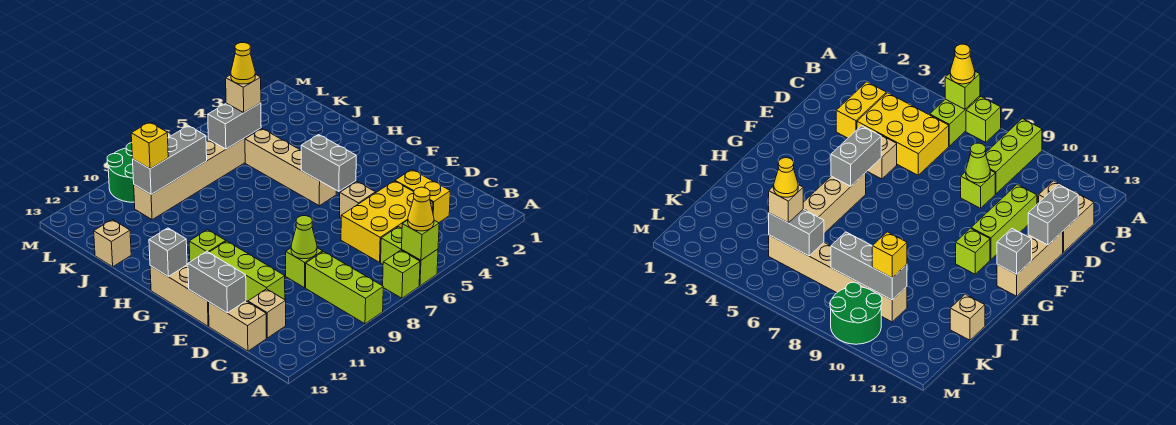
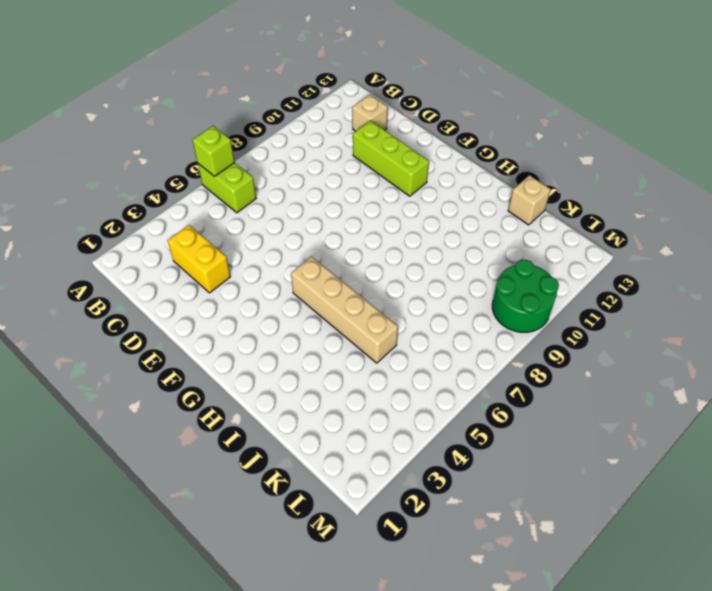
none -> lime brick A7 level 1
none -> lime brick A9:C9 level 1
none -> yellow brick C4:D6 level 1

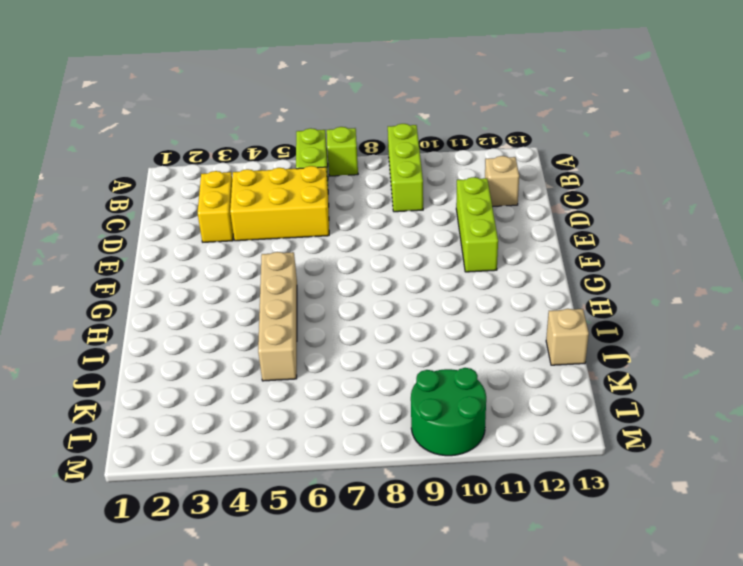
none -> tan brick C13:D13 level 1
none -> lime brick D9 level 1
none -> tan brick E5 level 1

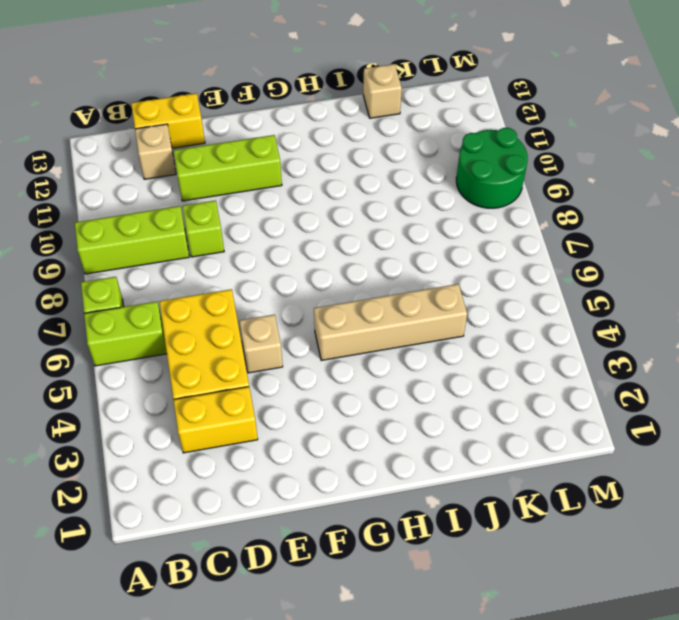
yellow brick C13:D13 level 1 -> tan brick C13:D13 level 1
none -> tan brick E13:G13 level 1
none -> lime brick G11 level 1
none -> tan brick K5:K10 level 1

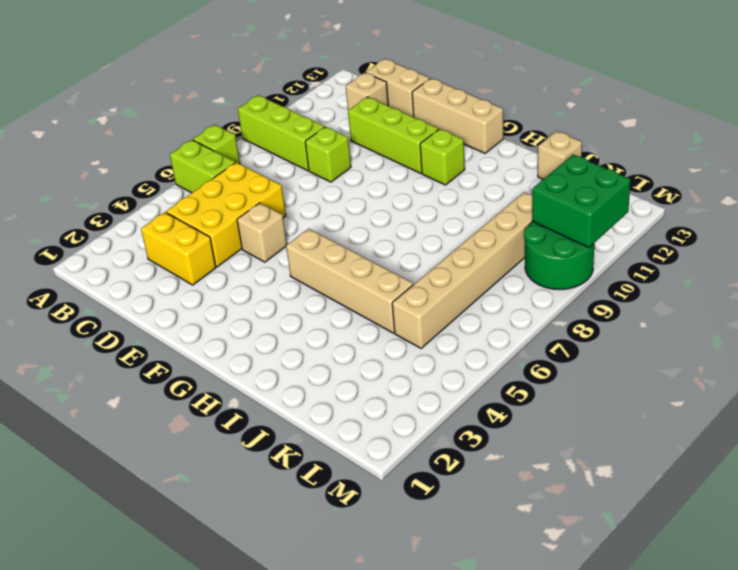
green brick L10:M11 level 2 -> none
none -> lime brick A6 level 2
none -> lime cone D9 level 2
none -> grey brick D13:E13 level 2

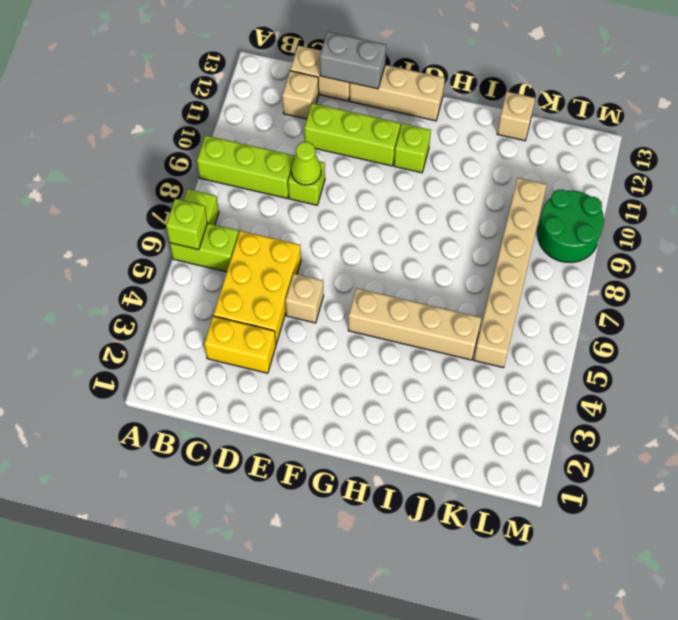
none -> grey brick F5:G5 level 2
none -> grey brick G13 level 2
none -> grey brick K5:K6 level 2

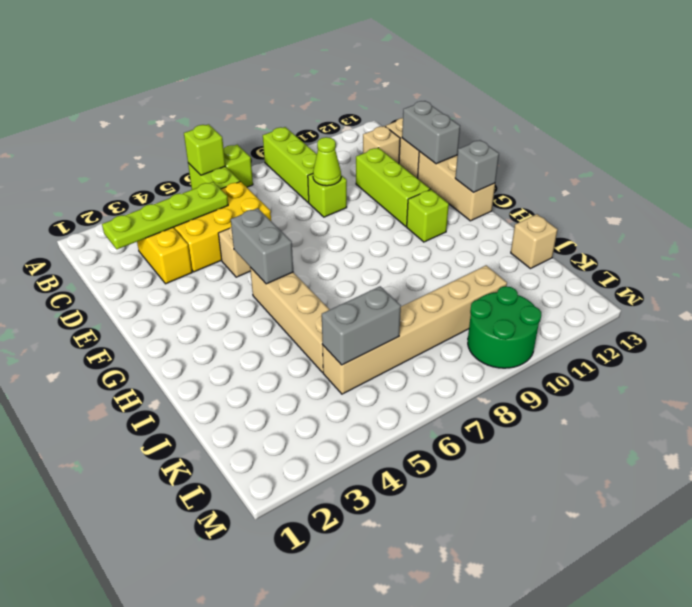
lime plate C2:C5 level 2 -> none
none -> grey brick K8:K10 level 2
none -> yellow cone A6 level 3
none -> tan brick K5 level 3

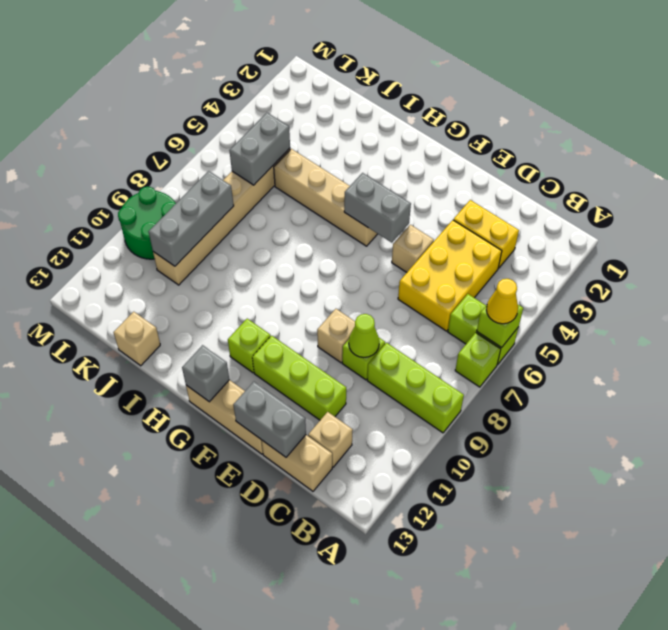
tan brick E9 level 1 -> tan brick K5 level 3
none -> yellow brick K10 level 3
none -> yellow cone K5 level 4

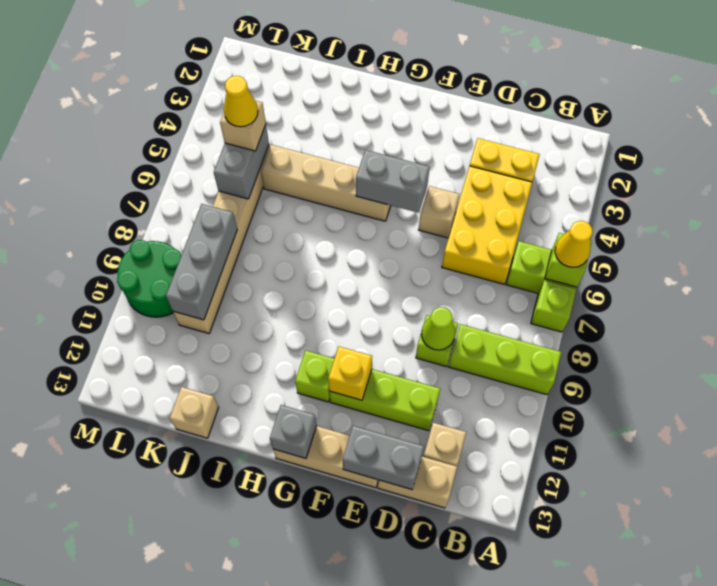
yellow brick F11 level 2 -> yellow brick K10 level 3

